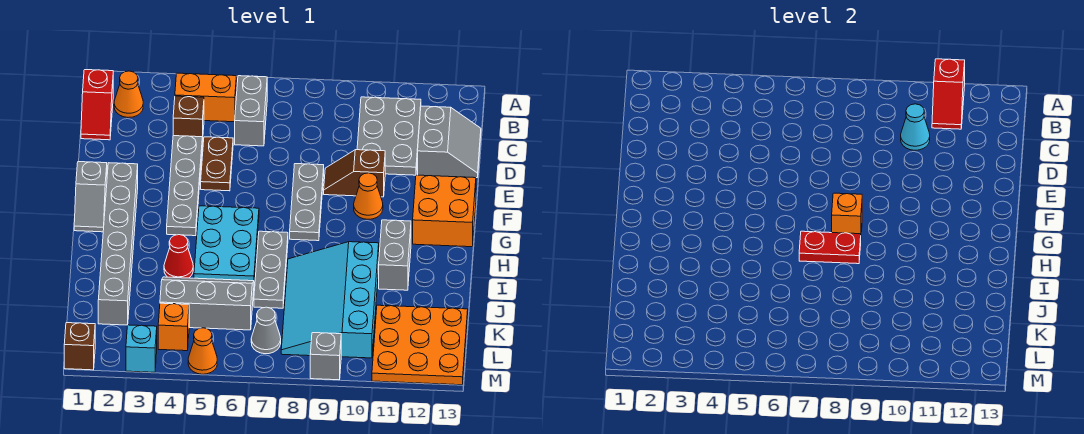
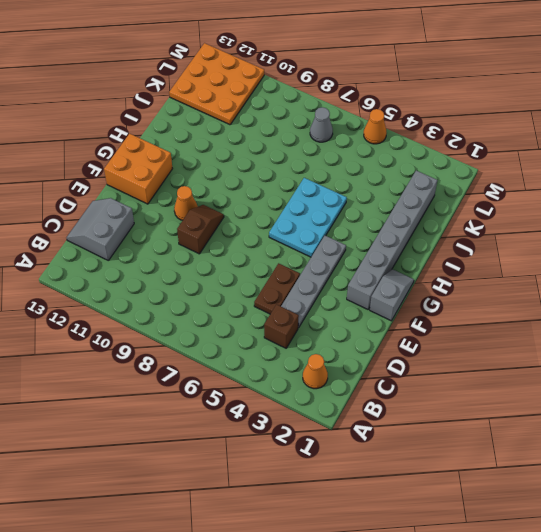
brown slope E9:F9 level 1 top E -> brown slope E9:E10 level 1 top 10
none -> red slope B1:C1 level 1 top B
none -> orange brick B4:B5 level 1
none -> grey brick B6:C6 level 1
none -> grey plate B10:D11 level 1

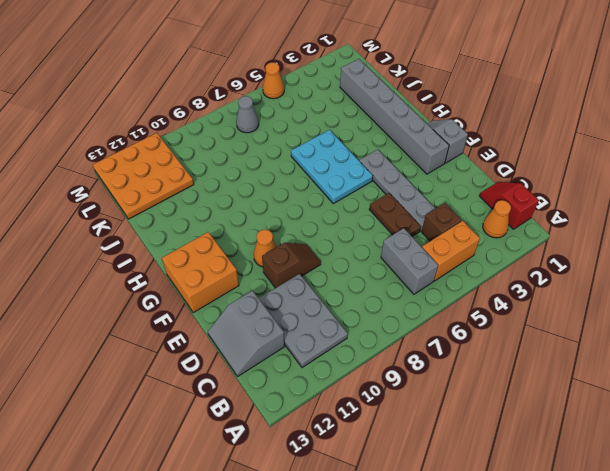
none -> grey plate E8:G8 level 1
none -> grey plate H7:J7 level 1
none -> grey brick H11:I11 level 1
none -> red cone I4 level 1

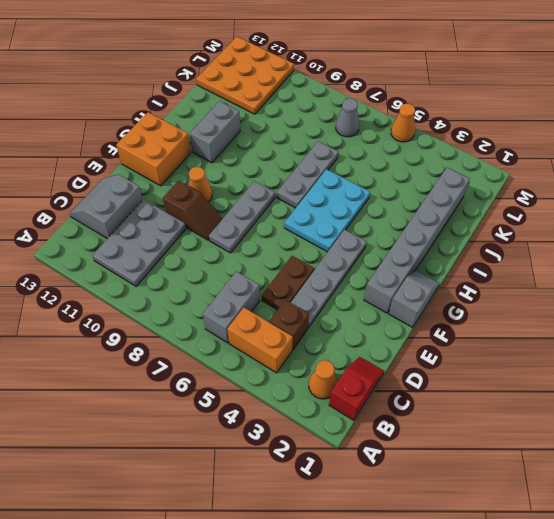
none -> red cone I4 level 1
none -> cyan slope I8:L10 level 1 top 10
none -> grey slope J4:K6 level 1 top K
none -> orange brick L4 level 1

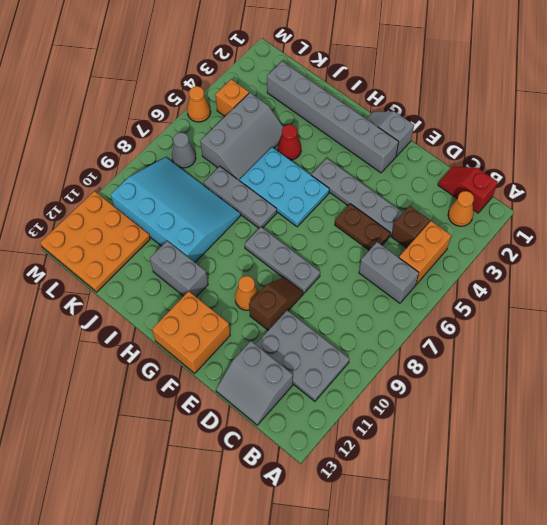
none -> brown brick M1 level 1
none -> cyan brick M3 level 1
none -> grey brick M9 level 1
none -> red slope A11:B11 level 2 top A

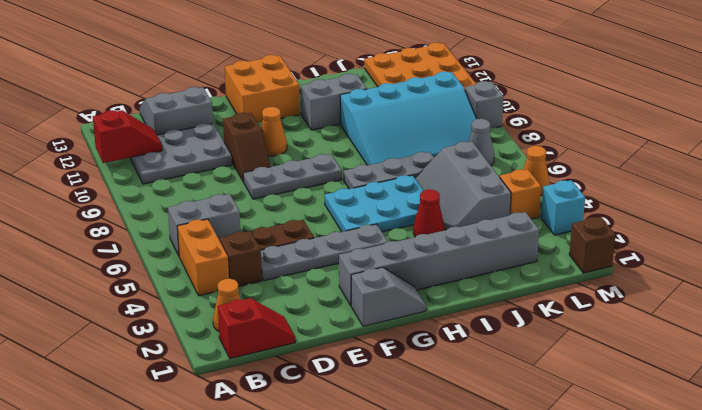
none -> cyan cone C10 level 2
none -> orange brick G8 level 2
none -> red plate H7:H8 level 2

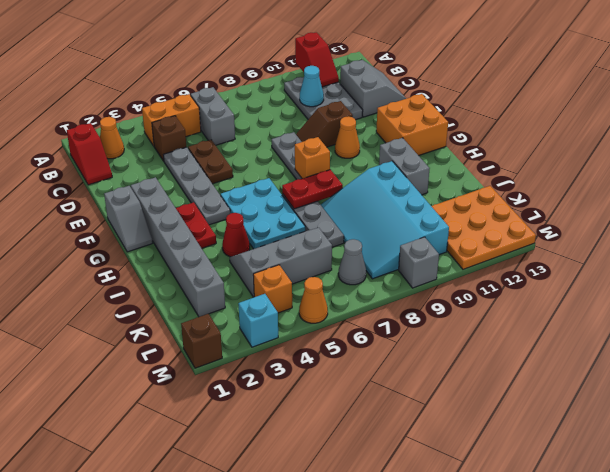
red plate G3:H3 level 1 -> none

